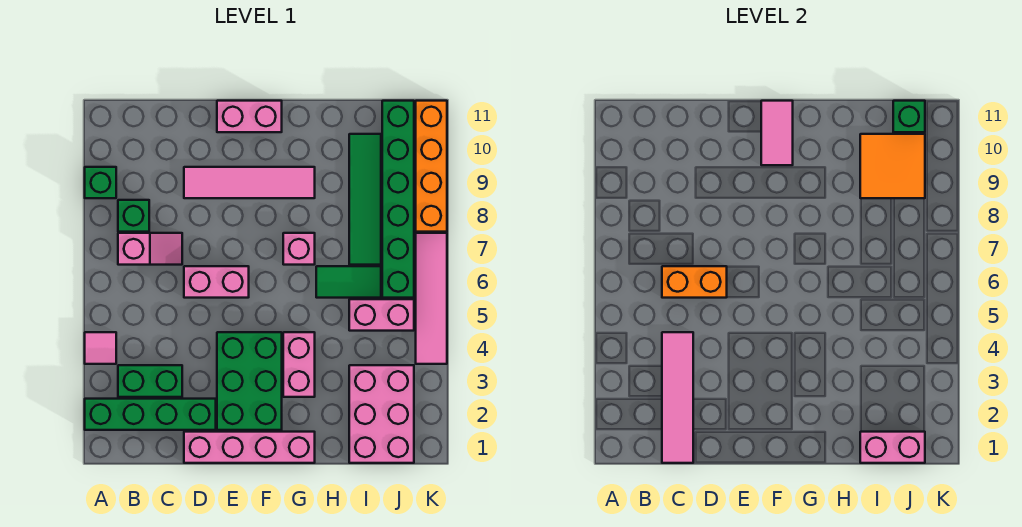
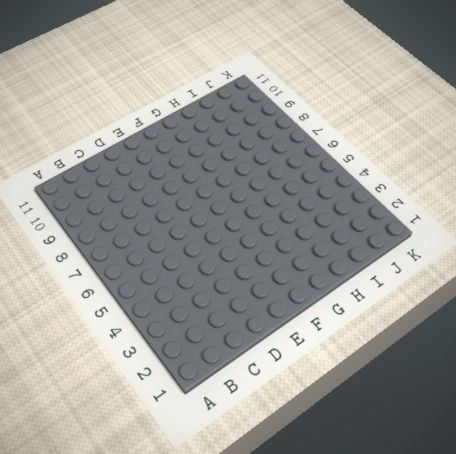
none -> green brick A2:D2 level 1
none -> pink tile A4 level 1
none -> green brick A9 level 1

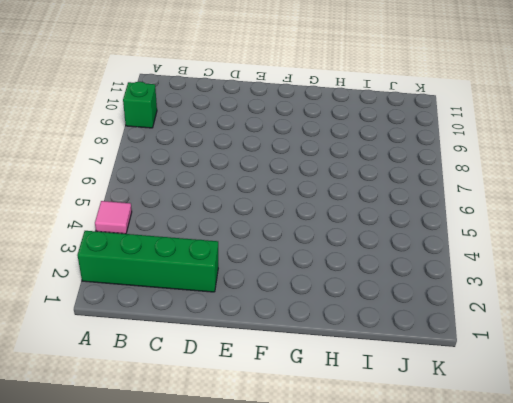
none -> green brick B3:C3 level 1
none -> pink slope B7:C7 level 1 top B
none -> green brick B8 level 1

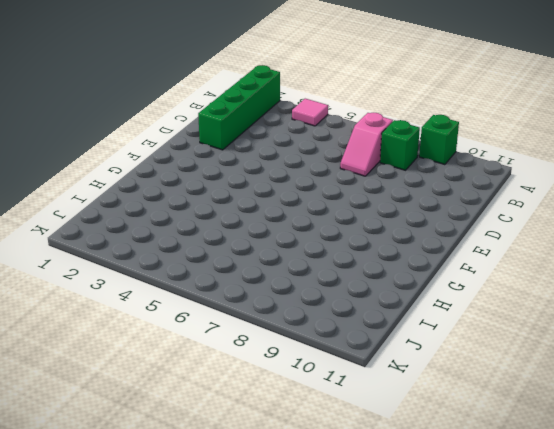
none -> green brick B3:C3 level 1
none -> pink brick D1:G1 level 1
none -> pink brick D6:E6 level 1

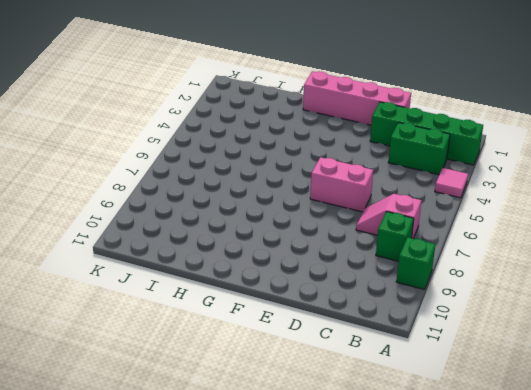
none -> pink tile D9:G9 level 1
none -> green brick E2:F4 level 1
none -> pink brick E11:F11 level 1

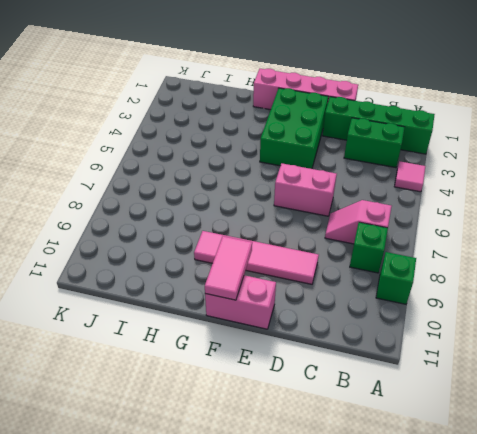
none -> pink brick G3:G4 level 1
none -> pink brick G7 level 1
none -> green tile H6:I6 level 1

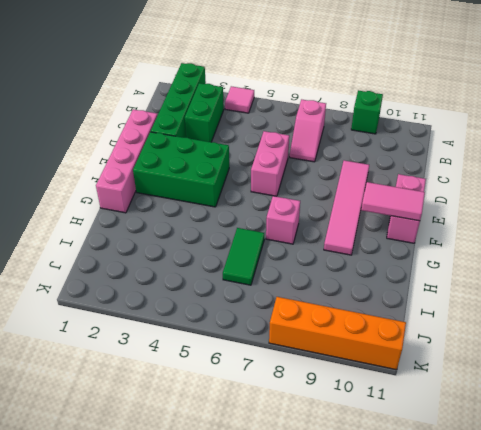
none -> green brick B8 level 1
none -> pink brick G3:G4 level 1
none -> pink brick I1:J3 level 1

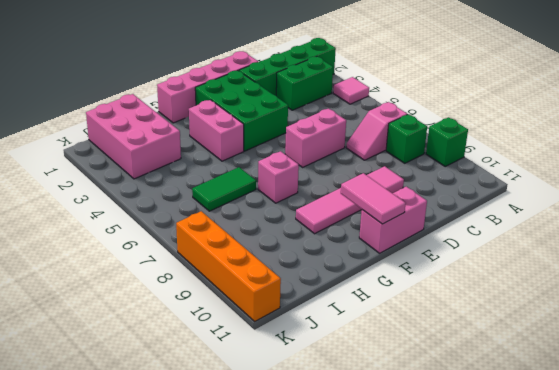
none -> pink brick I5:J5 level 1
none -> green tile I7:I10 level 1
none -> green brick J6:J11 level 1

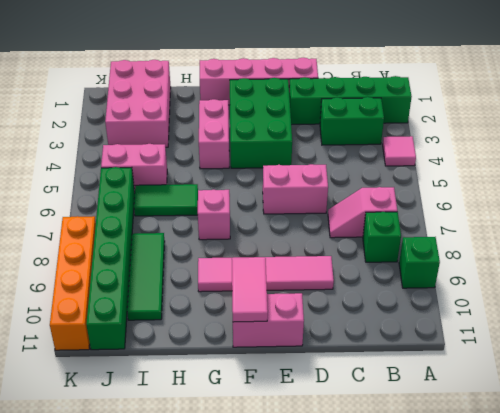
green tile I8:I10 level 1 -> green tile I7:I10 level 1
none -> pink tile K4:K7 level 1
none -> pink tile C1:C4 level 2
none -> orange brick C6:D6 level 2

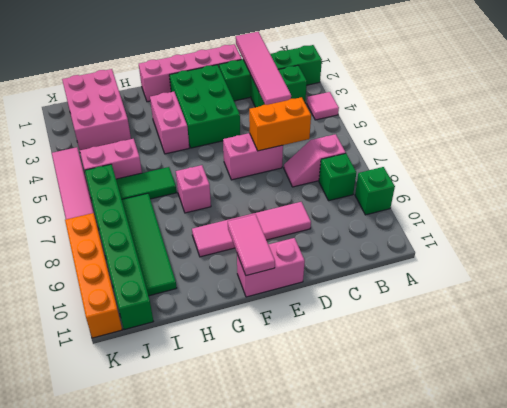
none -> pink brick I1:J1 level 2
none -> orange tile I9:J10 level 2
none -> green brick J11 level 2

